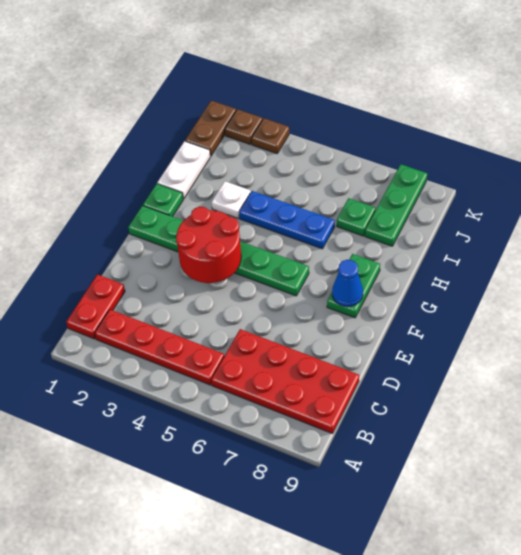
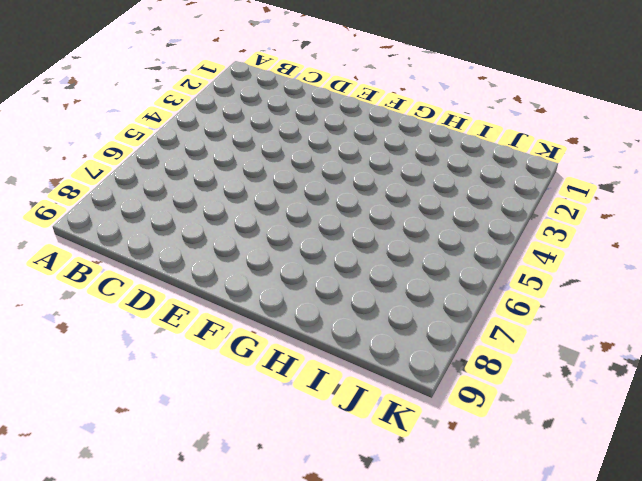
none -> red plate B1:C1 level 1
none -> red plate B2:B5 level 1
none -> red plate B6:C9 level 1

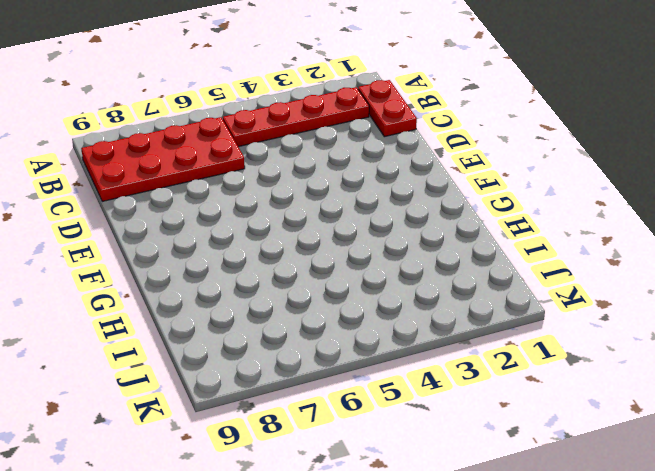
none -> green plate F1:F6 level 1
none -> green plate F8:G8 level 1
none -> green plate G1 level 1

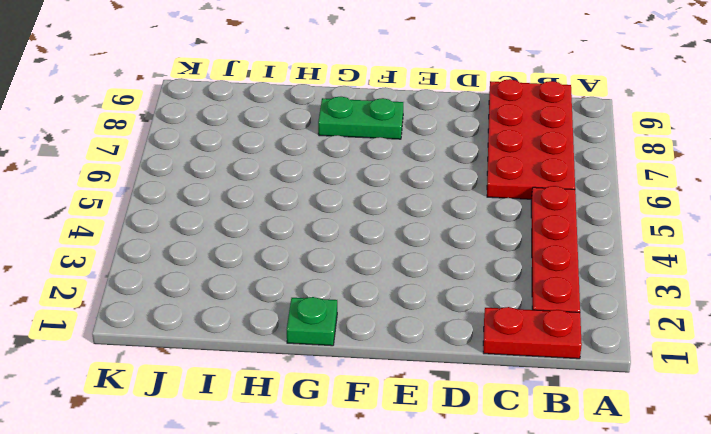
none -> green plate F1:F6 level 1
none -> white plate H1:I1 level 1
none -> white plate H3 level 1

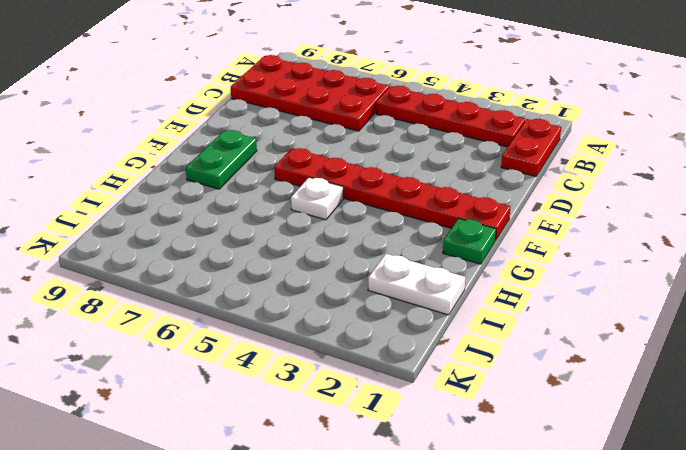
red plate F1:F6 level 1 -> green plate F1:F6 level 1
white plate G5 level 1 -> white plate H3 level 1
white plate I1:I2 level 1 -> white plate H1:I1 level 1
none -> blue plate H4:H6 level 1
none -> green plate I7 level 1
none -> green plate I8:K8 level 1

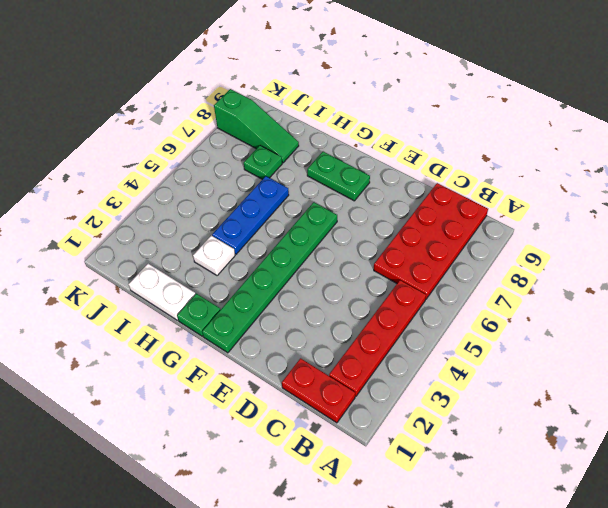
green slope I8:K8 level 1 top K -> green plate I8:K8 level 1
none -> brown plate J1:K1 level 1
none -> brown plate K2 level 1
none -> brown plate K3 level 1

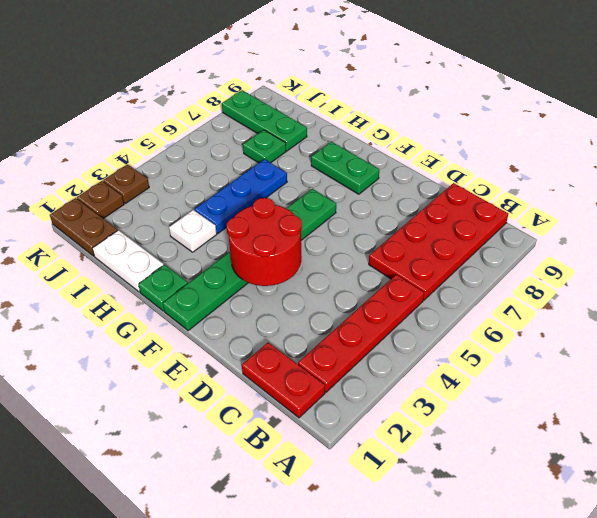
none -> blue cone F8 level 2

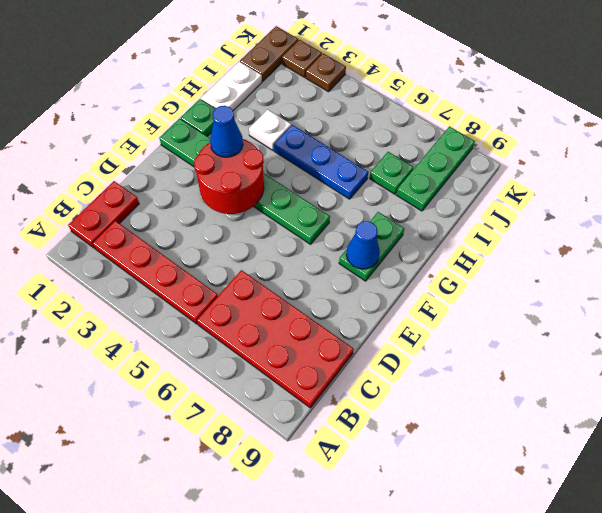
blue cone F3 level 3 -> none

